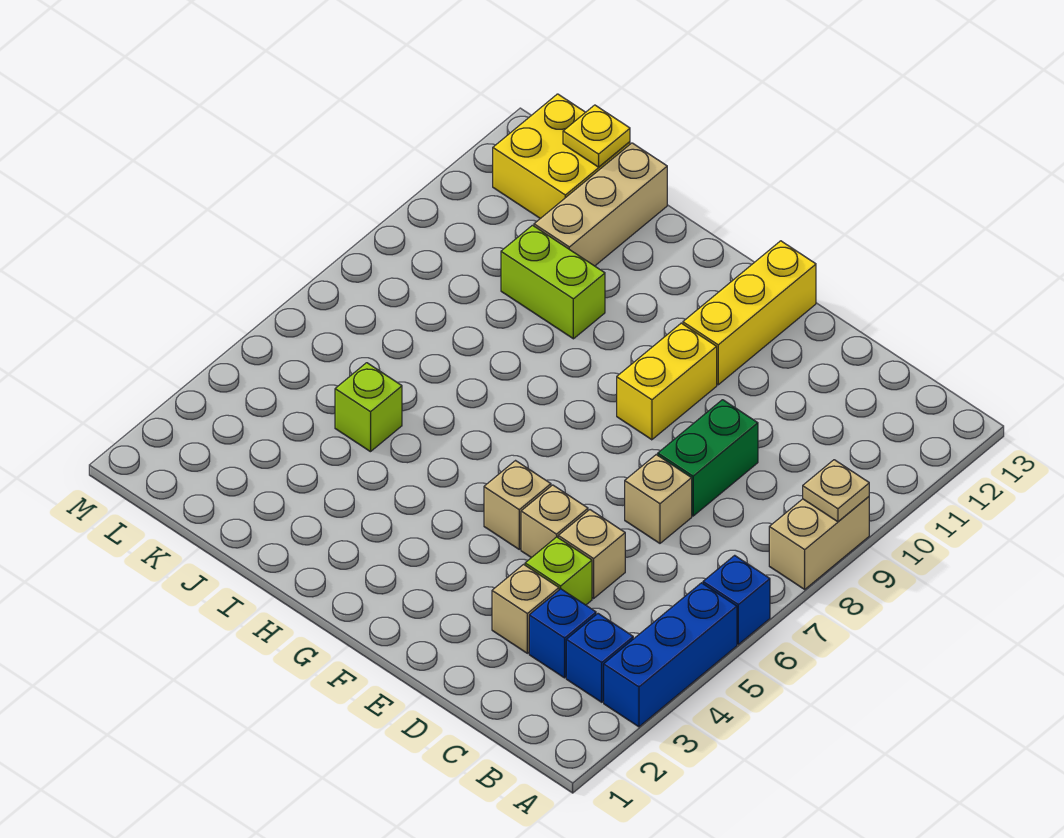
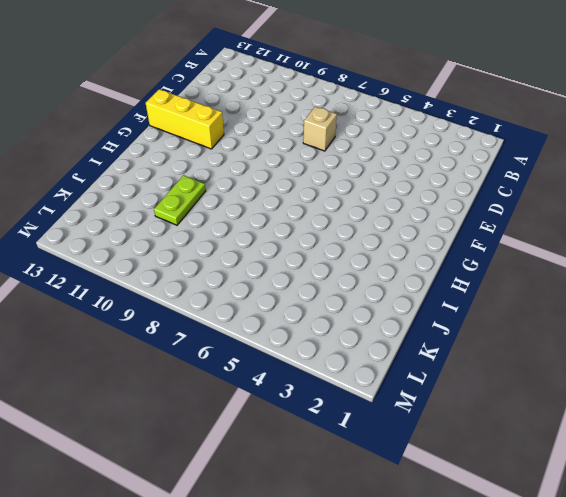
lime plate I10:J10 level 1 -> lime brick I10:J10 level 1
none -> blue brick A3:A5 level 1
none -> blue brick A6 level 1
none -> tan brick A8:A9 level 1

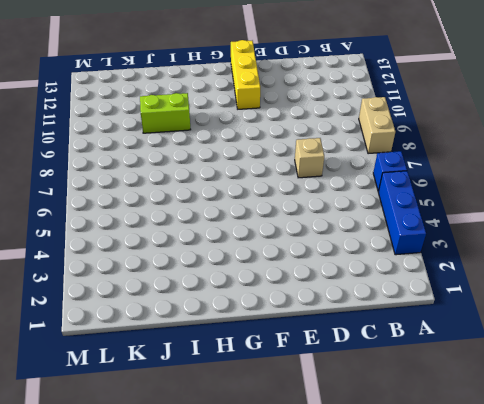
none -> blue brick B3 level 1
none -> blue brick C3 level 1
none -> tan brick D3 level 1

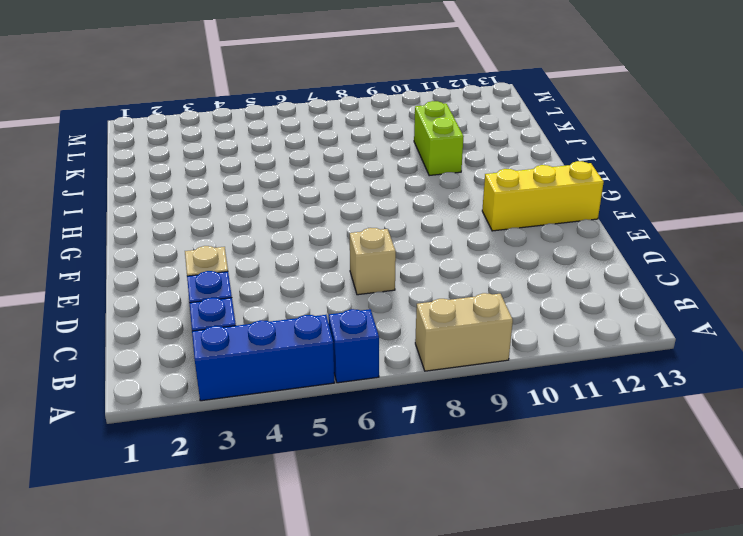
none -> lime brick D4 level 1
none -> tan brick D5 level 1
none -> green brick D8:D9 level 1

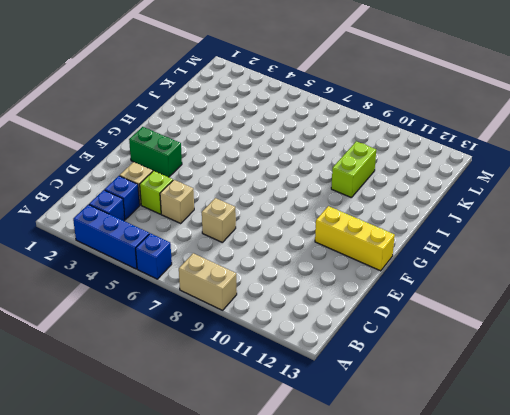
green brick F2:F3 level 1 -> green brick D8:D9 level 1
none -> tan brick E5 level 1
none -> tan brick F5 level 1
none -> yellow brick F9:F10 level 1

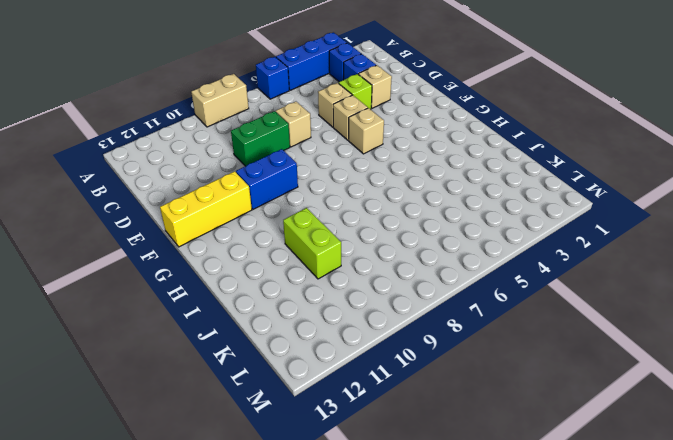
blue brick F9:F10 level 1 -> yellow brick F9:F10 level 1
none -> lime brick J5 level 1
none -> tan brick J11:J13 level 1
none -> yellow brick K12:L13 level 1

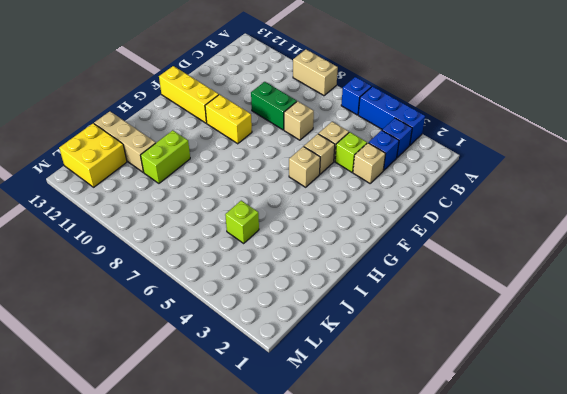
none -> tan plate A9 level 2
none -> yellow plate K13 level 2

